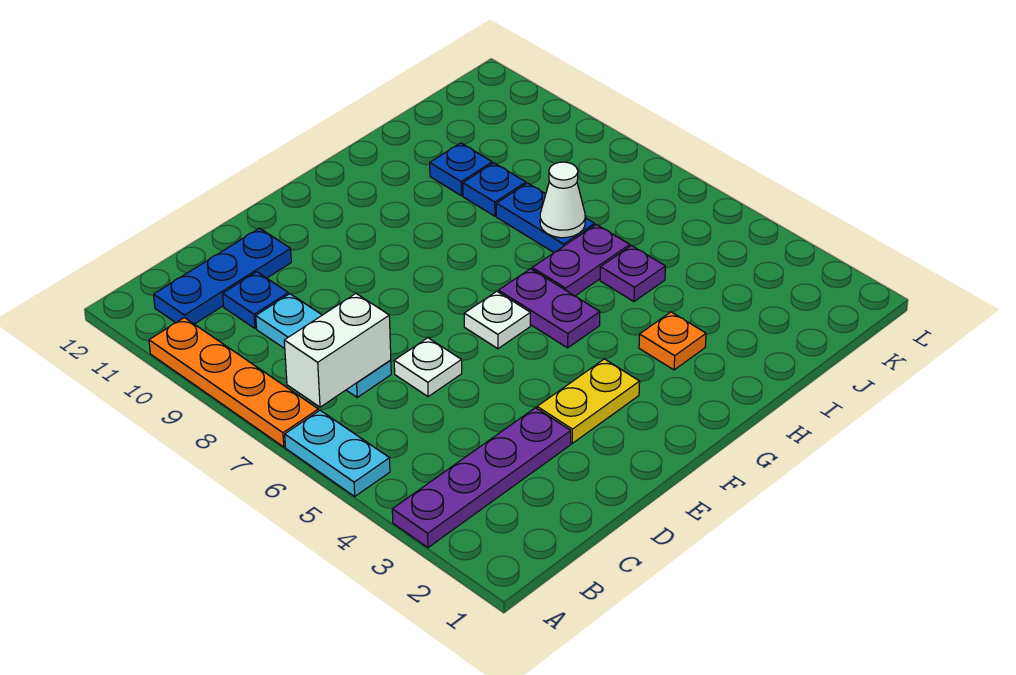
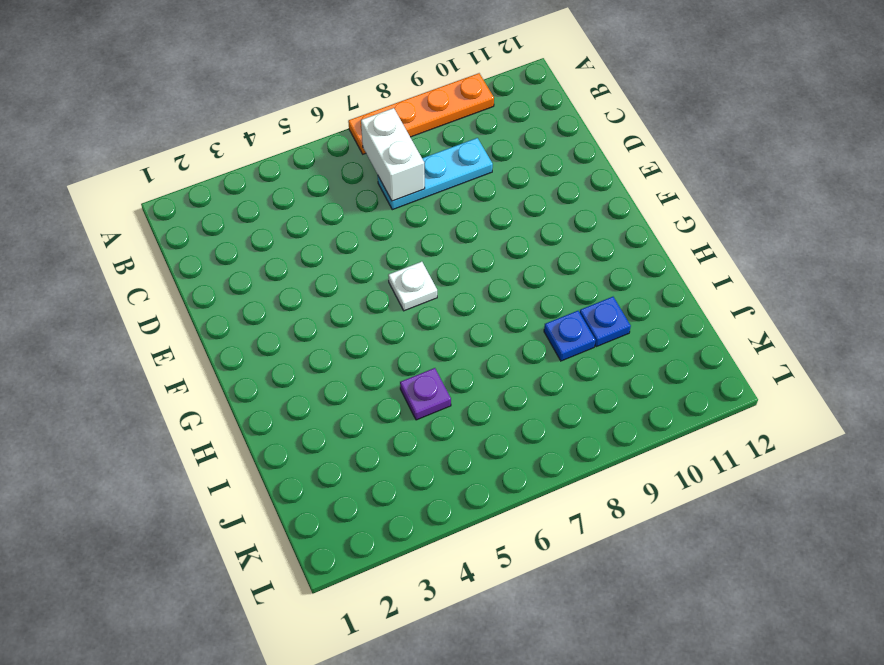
none -> purple plate A3:D3 level 1
none -> cyan plate A5:A6 level 1
none -> blue plate B11:D11 level 1

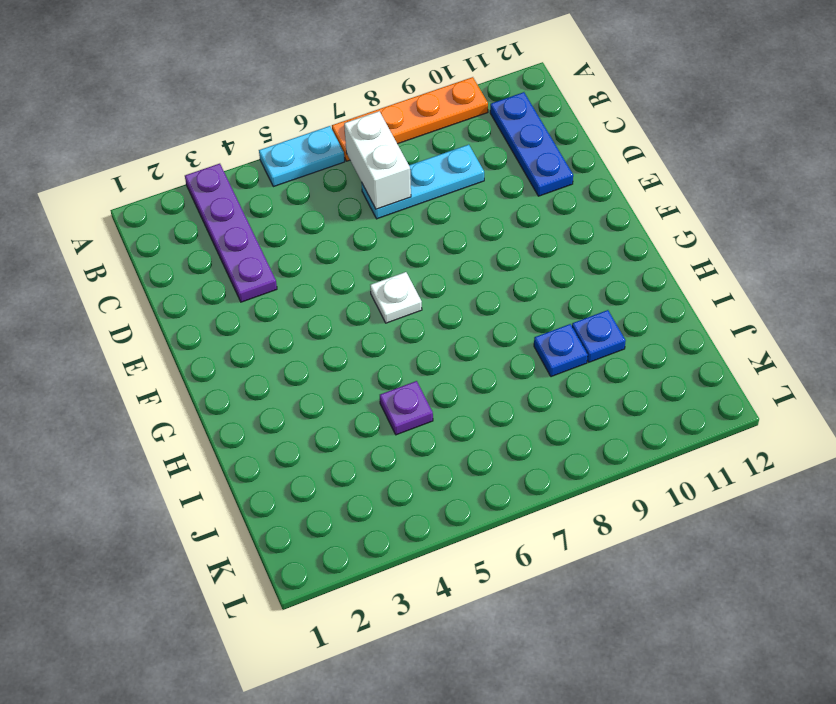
none -> blue plate C10 level 1
none -> white plate D6 level 1
none -> yellow plate E3:F3 level 1

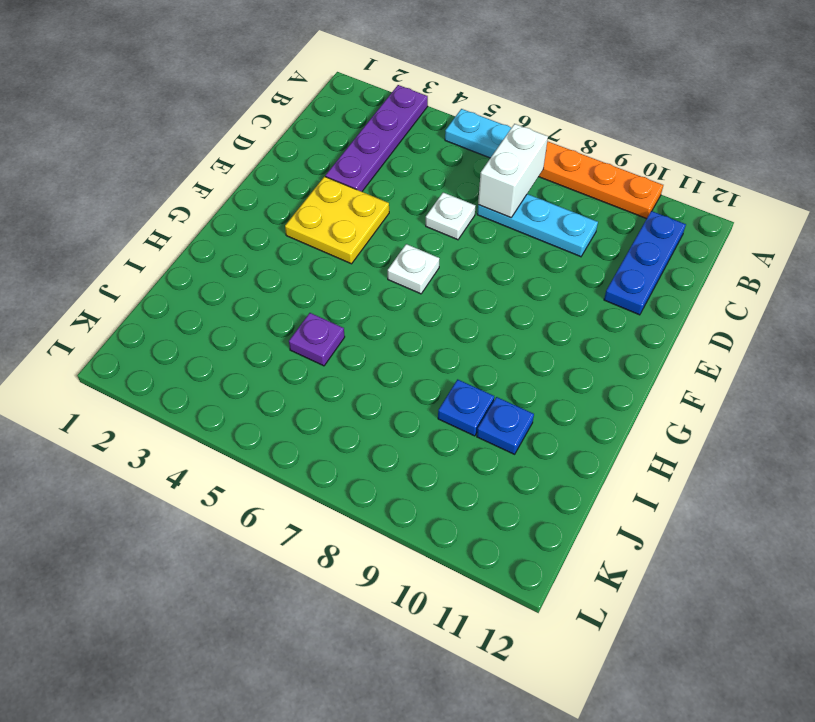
yellow plate E3:F4 level 1 -> yellow plate E3:F3 level 1
none -> blue plate C10 level 1
none -> purple plate G5:G6 level 1
none -> orange plate H3 level 1

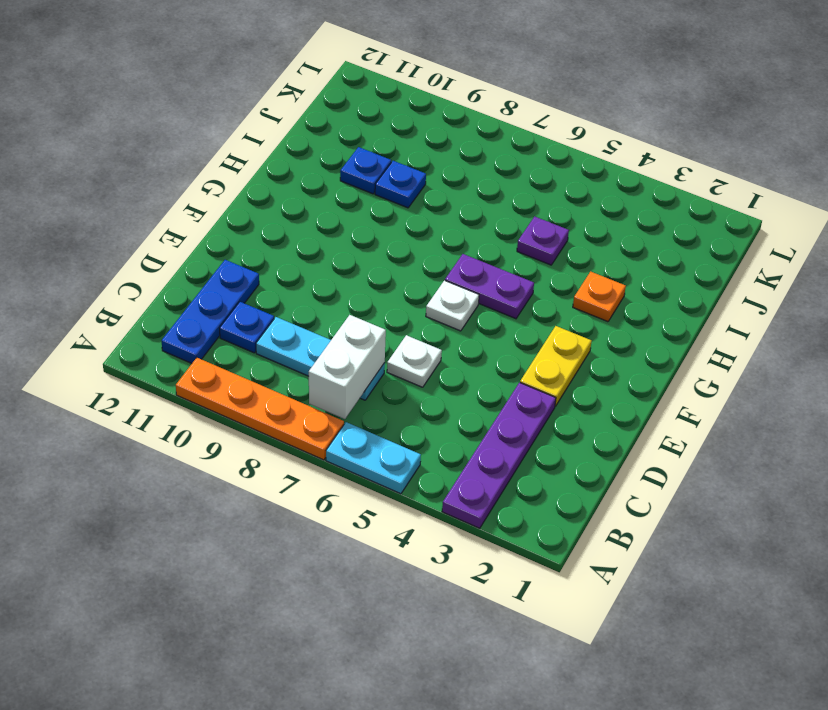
none -> purple plate H6:I6 level 1
none -> blue plate I7:I8 level 1
none -> white cone I7 level 2

